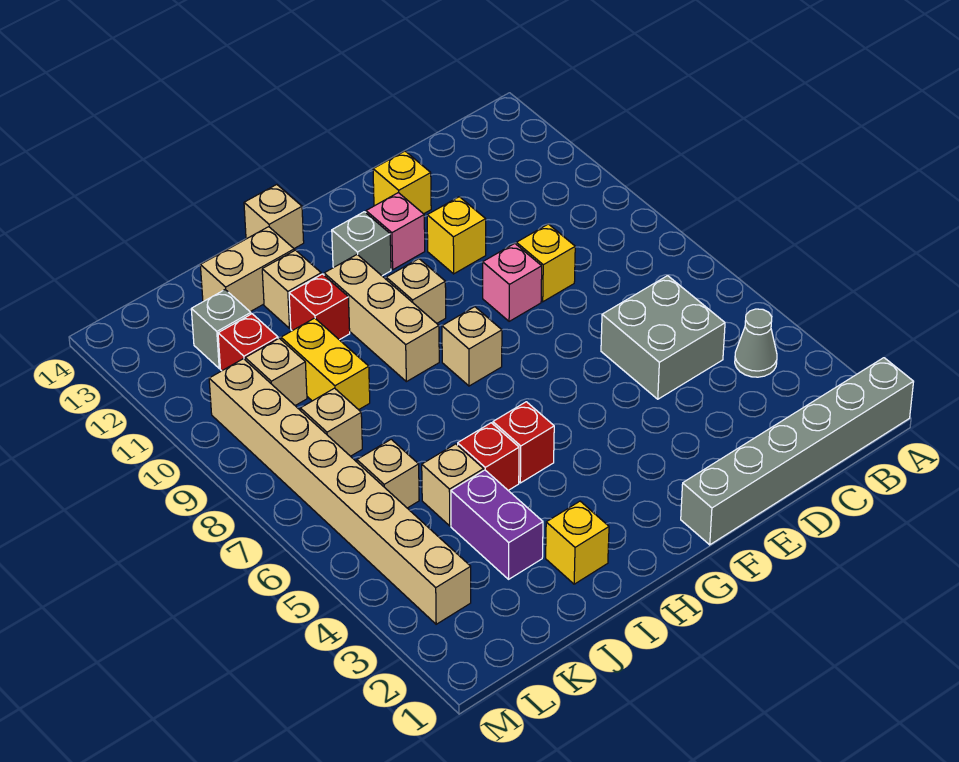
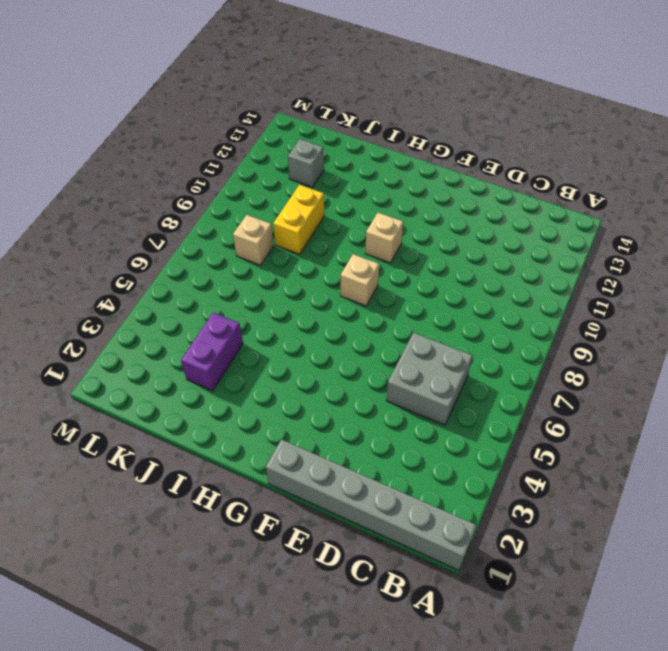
none -> grey cone B4 level 1
none -> yellow brick D9 level 1
none -> pink brick E9 level 1

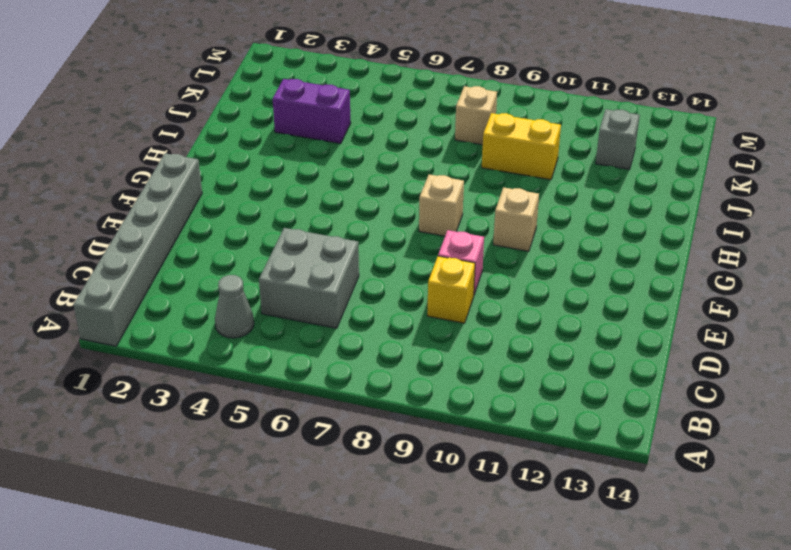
none -> yellow brick E11 level 1
none -> yellow brick E13 level 1
none -> pink brick F12 level 1

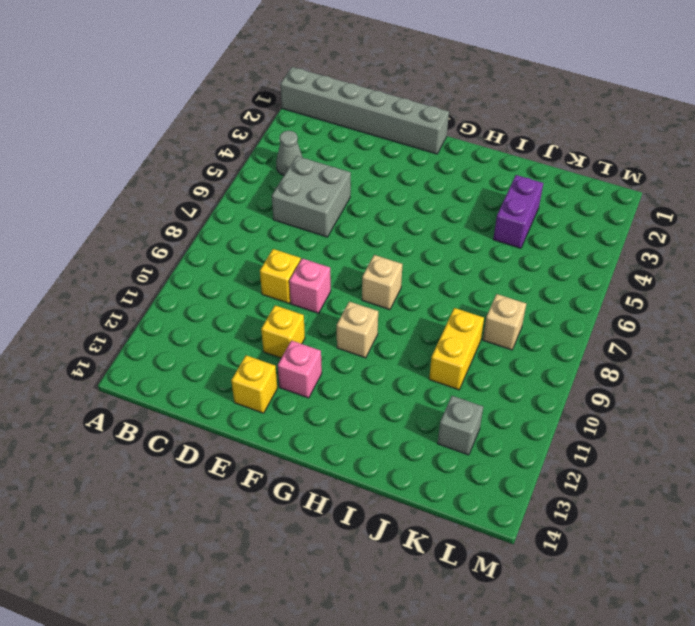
none -> grey brick G12 level 1
none -> red brick H5 level 1
none -> tan brick H9:H11 level 1

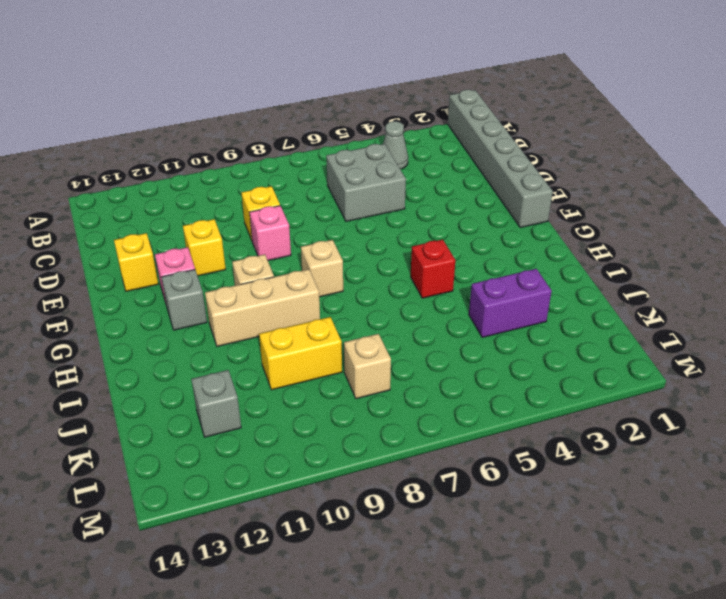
none -> tan brick H14 level 1
none -> yellow brick I2 level 1
none -> red brick I5 level 1

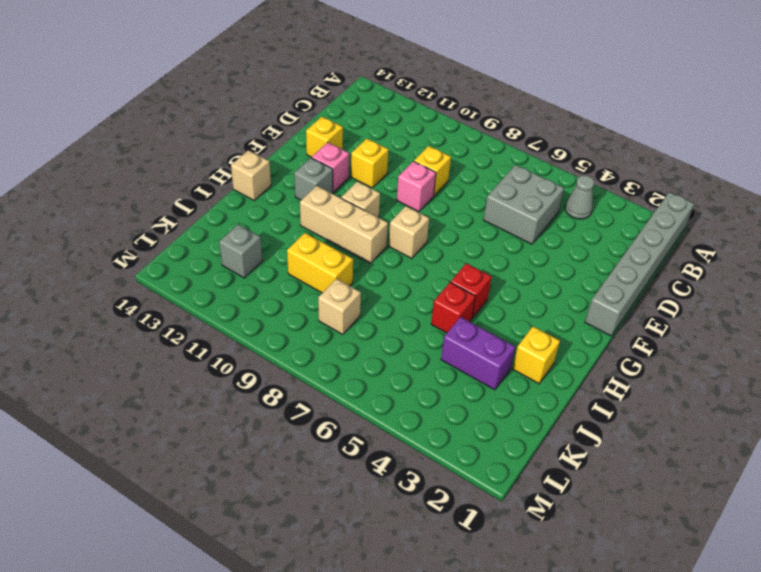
none -> red brick I11 level 1
none -> tan brick I12 level 1
none -> tan brick I13:J13 level 1

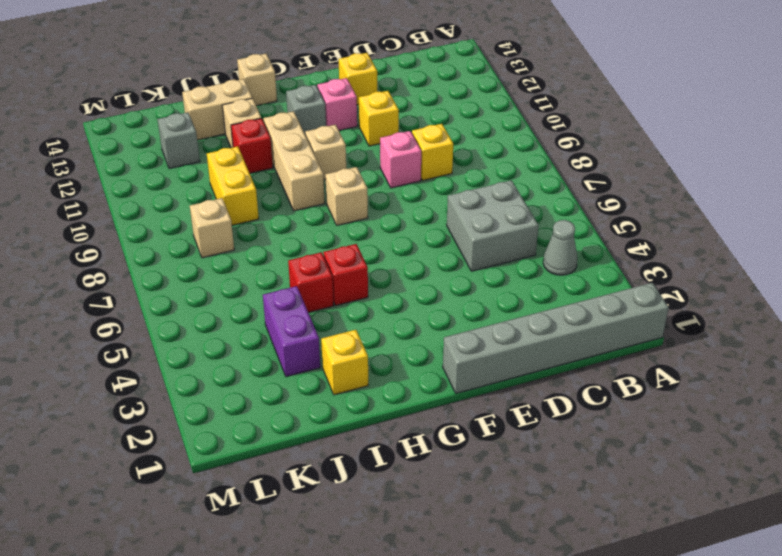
none -> tan brick J5 level 1
none -> tan brick K6 level 1
none -> tan brick K10 level 1

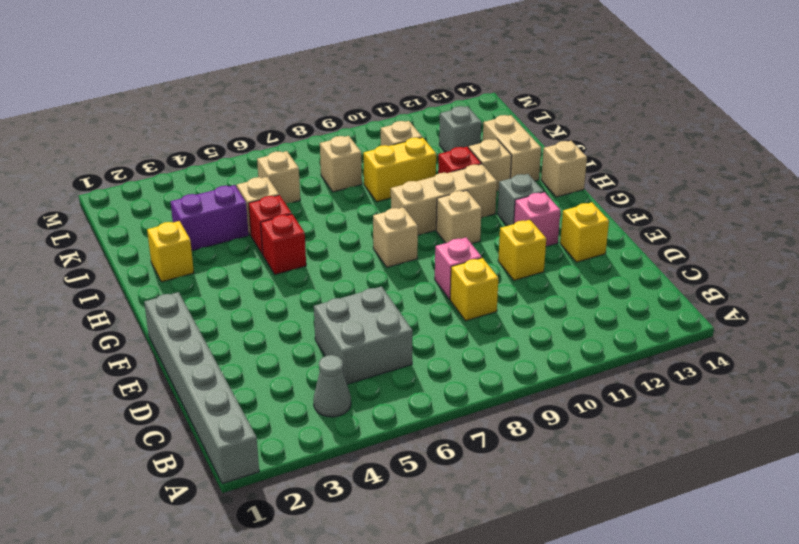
none -> red brick K11 level 1
none -> tan brick L3:L10 level 1

